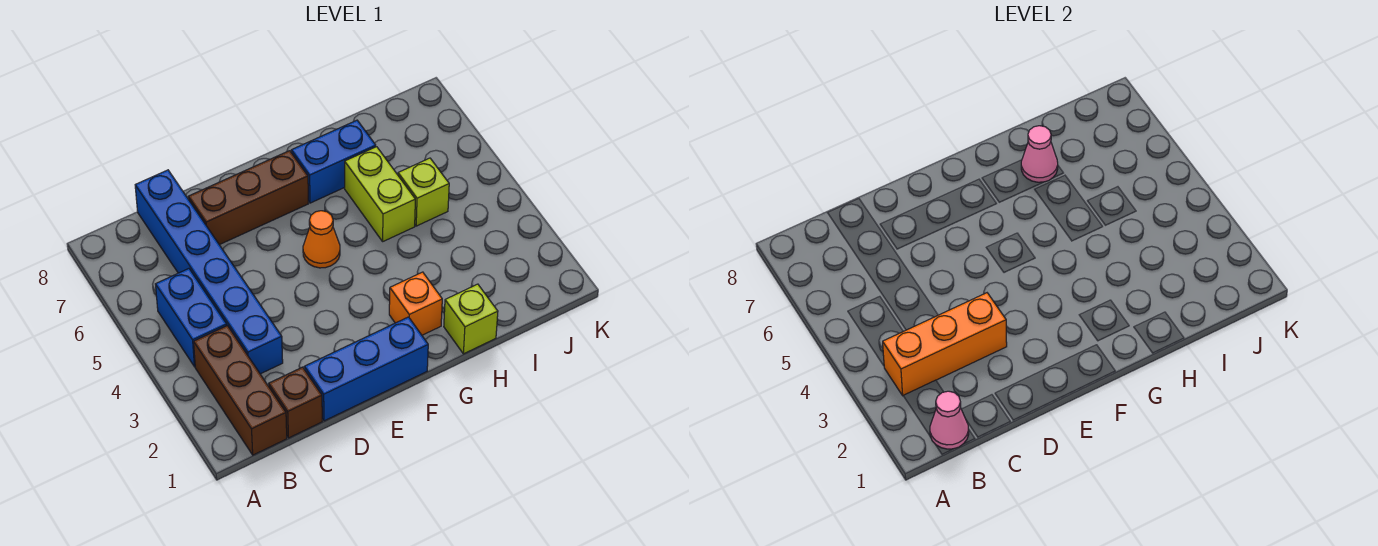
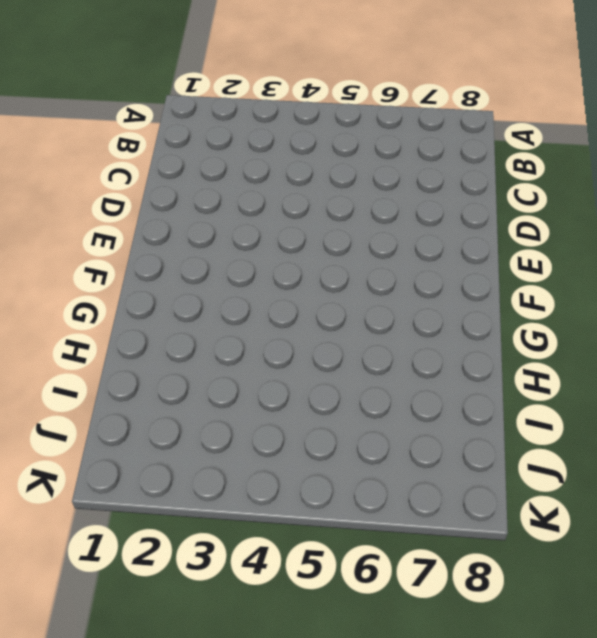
none -> brown brick B1:B3 level 1
none -> blue brick B4:B5 level 1
none -> brown brick C1 level 1

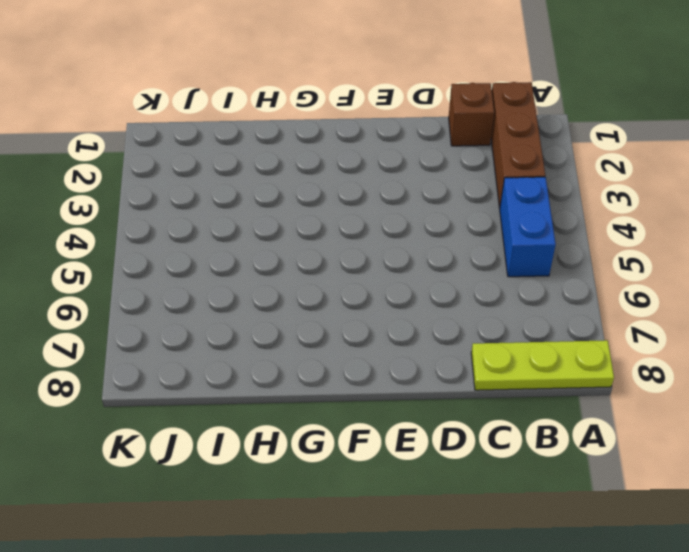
lime plate A8:C8 level 1 -> blue brick C3:C8 level 1
none -> blue brick D1:F1 level 1
none -> brown brick D7:F7 level 1
none -> orange cone F5 level 1

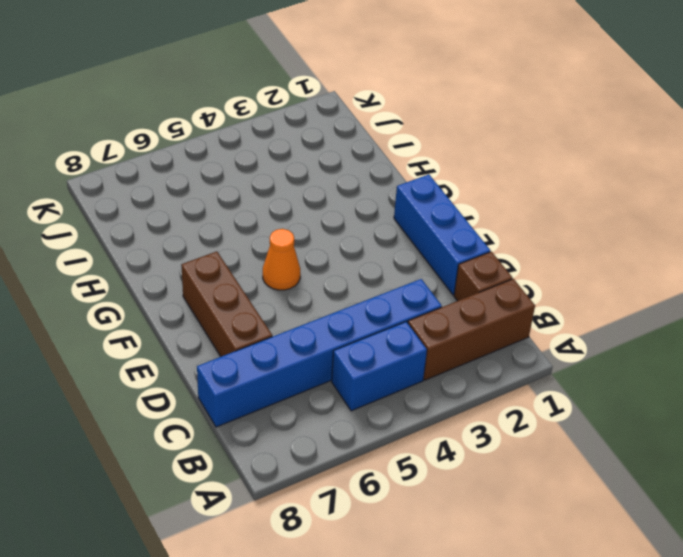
none -> orange brick G2 level 1
none -> blue brick G7:H7 level 1
none -> lime brick H1 level 1

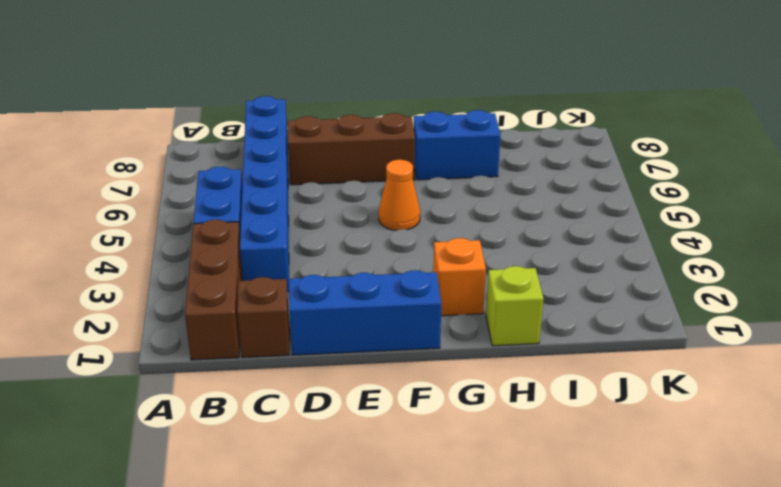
none -> lime brick H5:H6 level 1
none -> lime brick I5 level 1
none -> pink cone B1 level 2

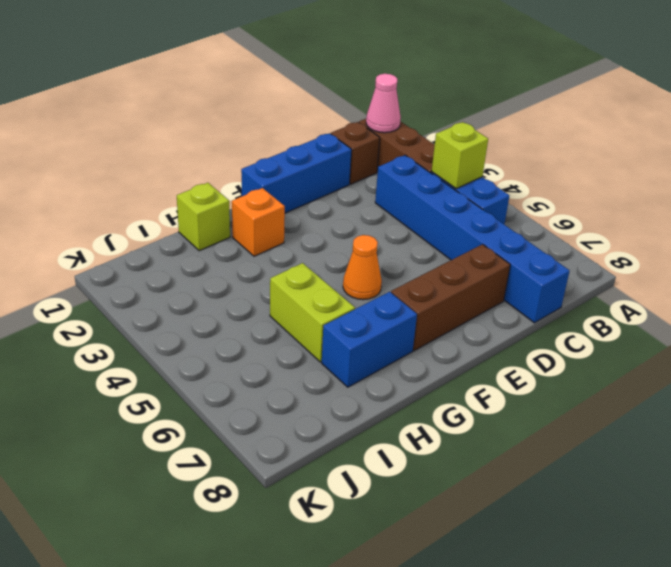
lime brick B4 level 2 -> lime brick I5 level 1
none -> orange brick B3:D3 level 2
none -> pink cone H7 level 2

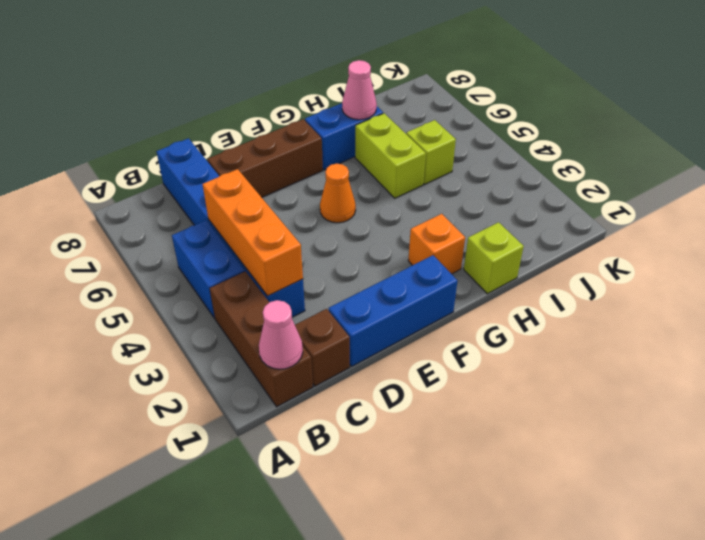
orange brick C3:C5 level 2 -> orange brick B3:D3 level 2

